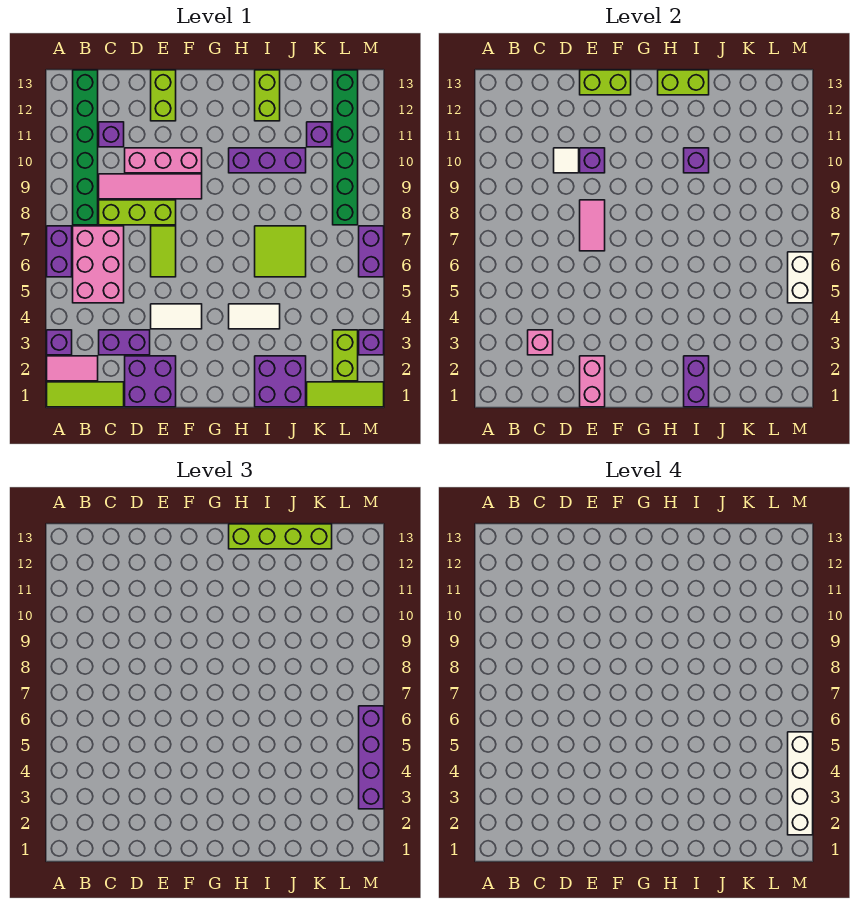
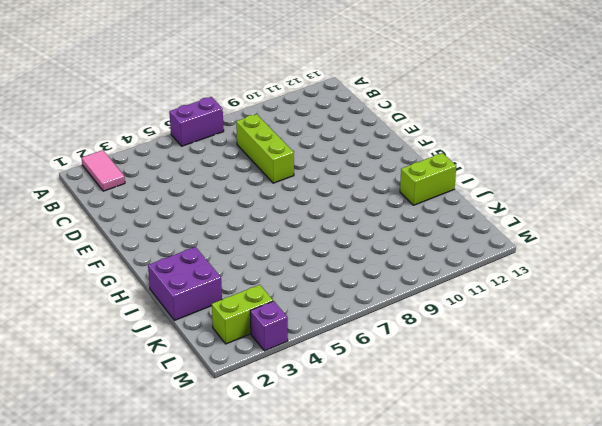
none -> lime tile A1:C1 level 1
none -> purple brick A3 level 1
none -> pink brick B5:C7 level 1
none -> green brick B8:B13 level 1

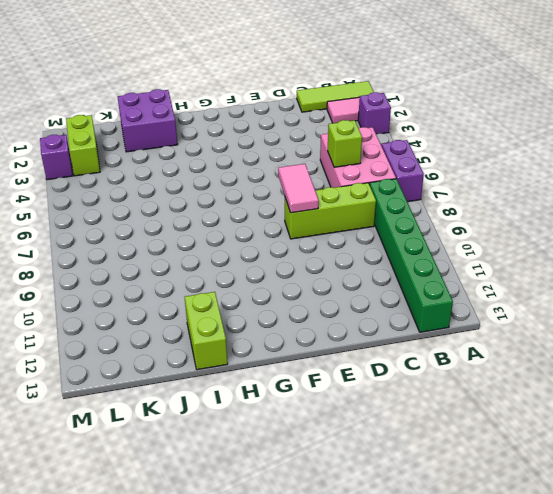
lime brick C6 level 2 -> none
none -> purple brick C3:D3 level 1
none -> pink tile C9:F9 level 1
none -> purple brick C11 level 1
none -> purple brick D1:E2 level 1

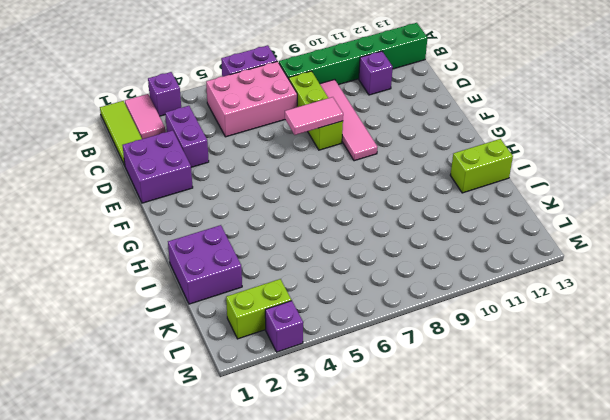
none -> pink brick D10:F10 level 1
none -> white tile E4:F4 level 1
none -> lime tile E6:E7 level 1
none -> lime brick E12:E13 level 1

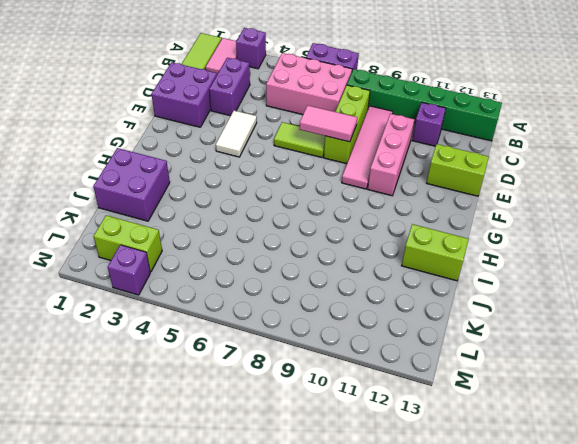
none -> white tile H4:I4 level 1
none -> purple brick H10:J10 level 1
none -> lime tile I6:J7 level 1
none -> lime tile K1:M1 level 1

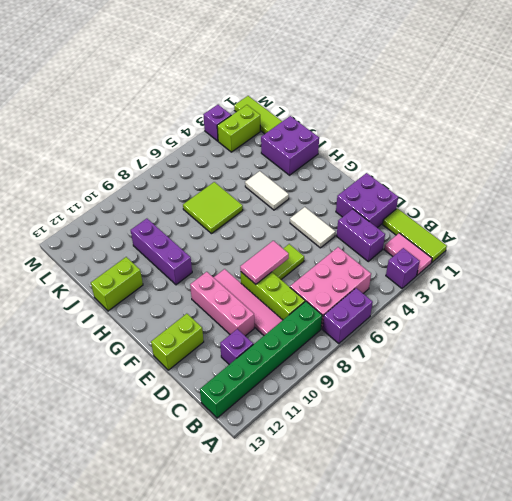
none -> purple brick K11 level 1
none -> green brick L8:L13 level 1
none -> purple brick M6:M7 level 1
none -> pink brick C3 level 2

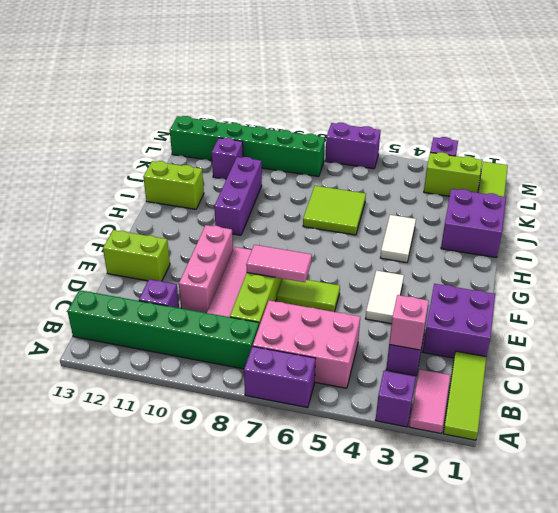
none -> white tile D10 level 2
none -> pink brick E1:E2 level 2
none -> purple brick E10 level 2
none -> lime brick E13:F13 level 2

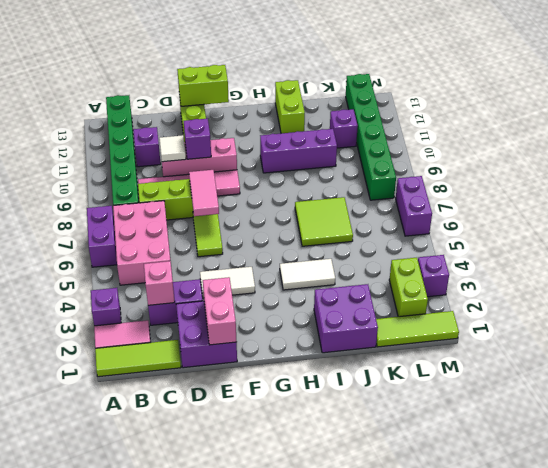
none -> lime brick H13:I13 level 2
none -> purple brick I1:I2 level 2
none -> purple brick I10 level 2
none -> white brick M5:M6 level 2

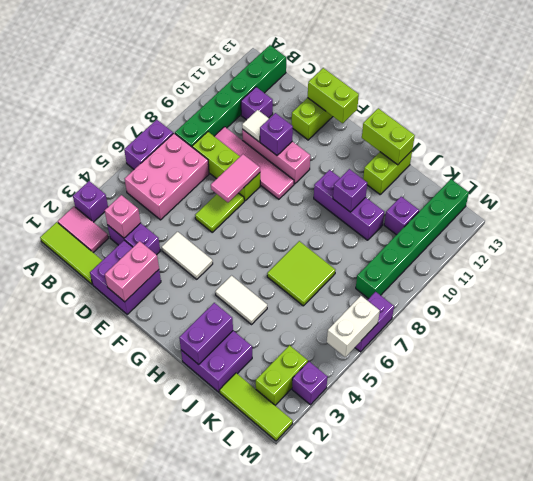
none -> lime brick H13:K13 level 3
none -> purple brick M3:M6 level 3
none -> white brick M2:M5 level 4

